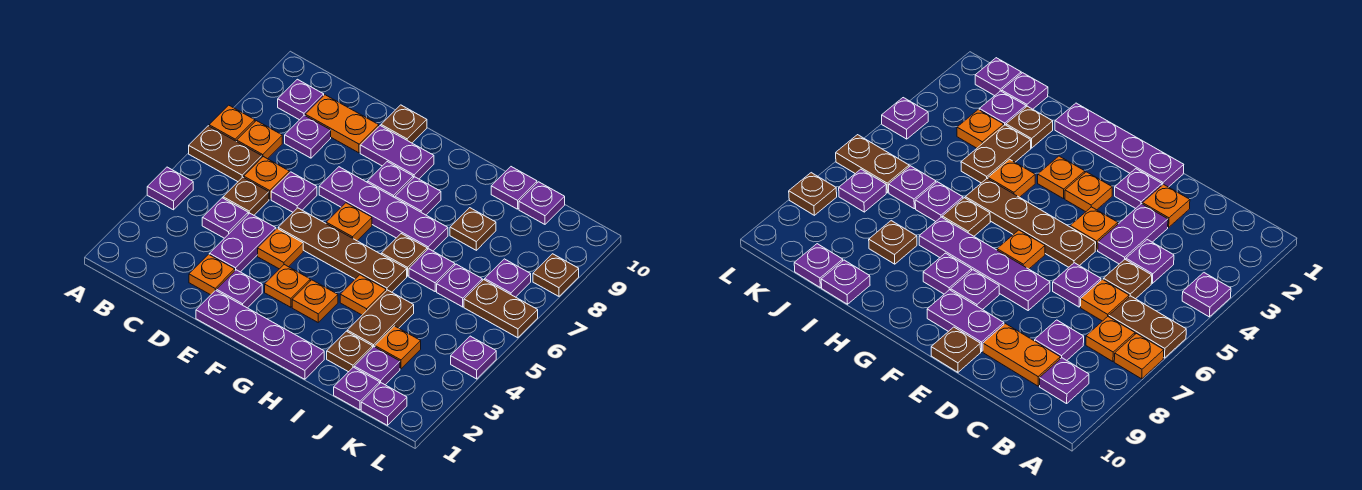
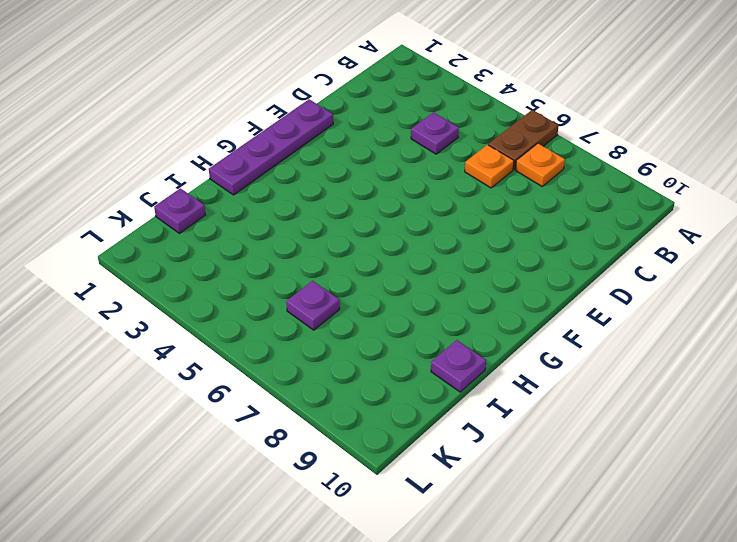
none -> purple plate A4 level 1
none -> orange plate A7 level 1
none -> purple plate B9 level 1
none -> brown plate C5 level 1

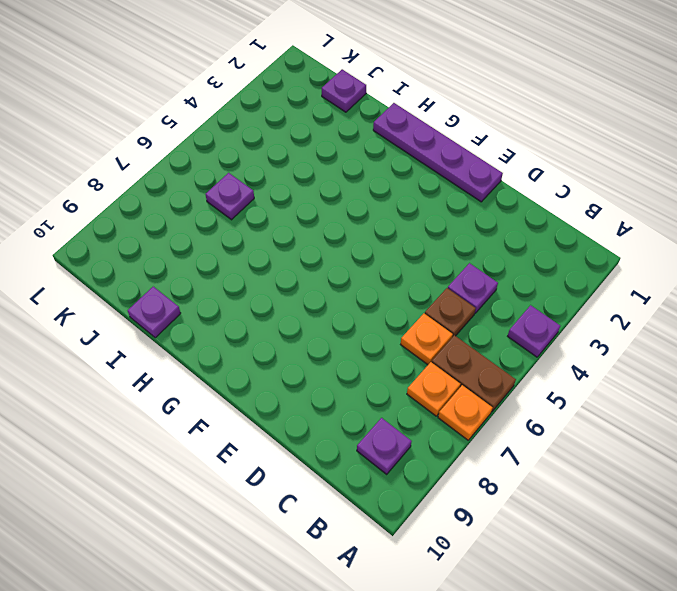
none -> purple plate C8 level 1
none -> orange plate C9:D9 level 1
none -> orange plate D2 level 1
none -> purple plate D3:D4 level 1

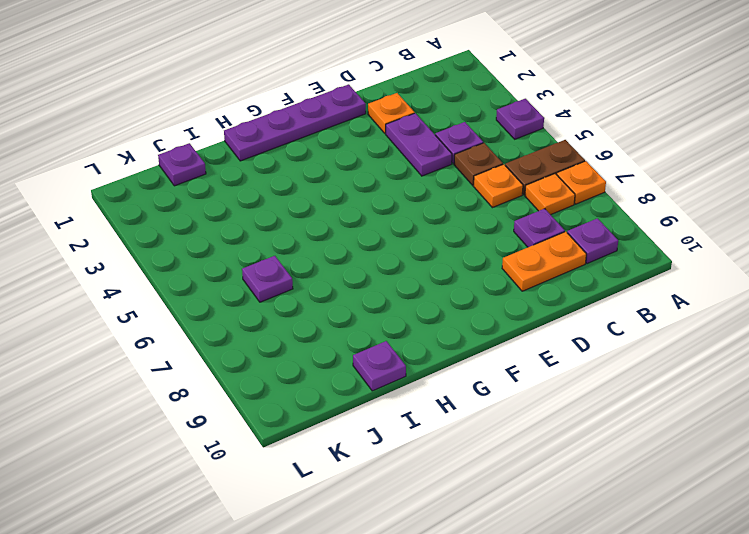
none -> purple plate D6 level 1
none -> purple plate E2 level 1
none -> orange plate E4 level 1
none -> brown plate E5:H5 level 1

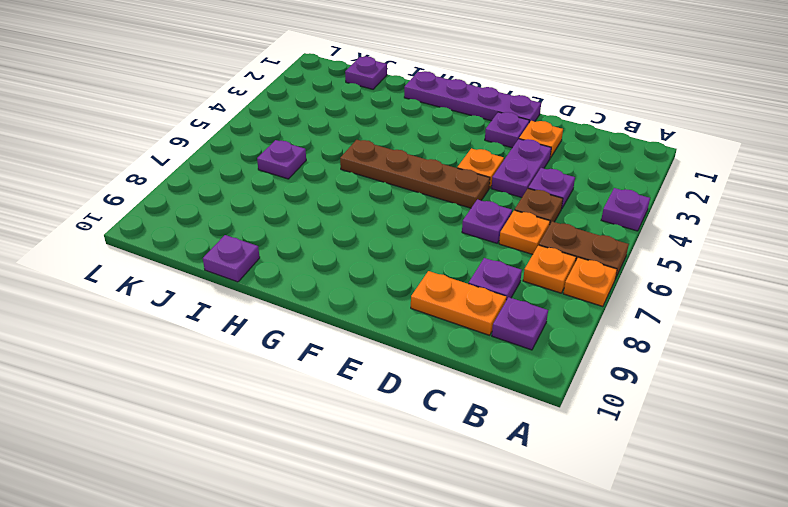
none -> purple plate E7:H7 level 1
none -> purple plate E9:F9 level 1
none -> brown plate E10 level 1
none -> orange plate F3 level 1

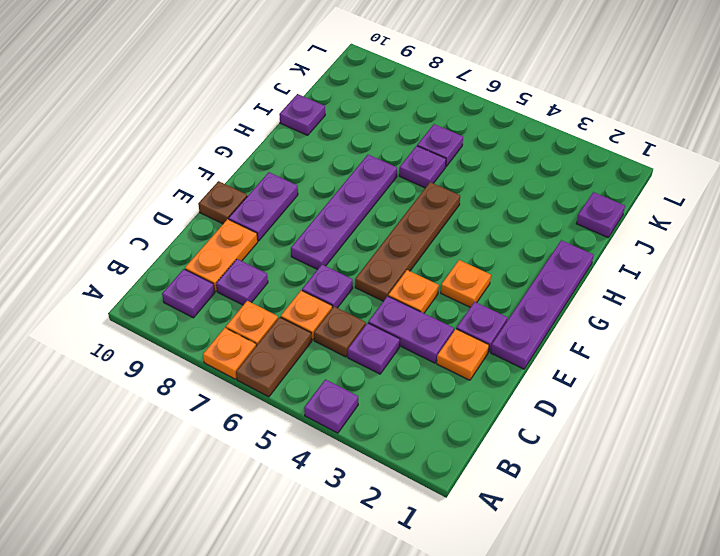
none -> orange plate F6 level 1
none -> purple plate F8 level 1
none -> orange plate G3 level 1
none -> purple plate G8 level 1

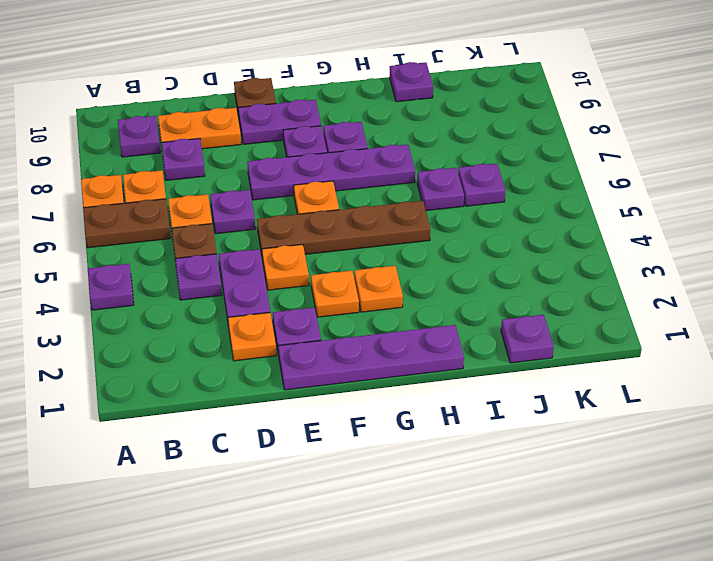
none -> orange plate H4 level 1
none -> brown plate H6 level 1
none -> brown plate I2 level 1
none -> brown plate I3:I4 level 1

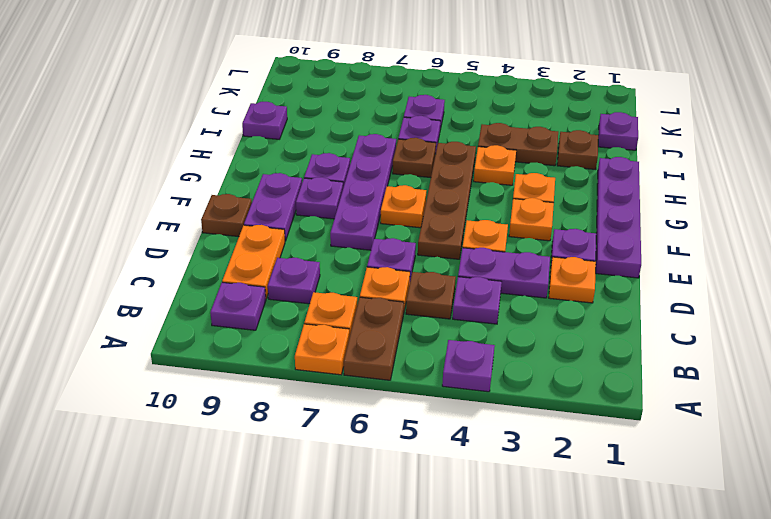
none -> brown plate I8 level 1
none -> purple plate J2 level 1
none -> orange plate J3 level 1
none -> purple plate J10 level 1

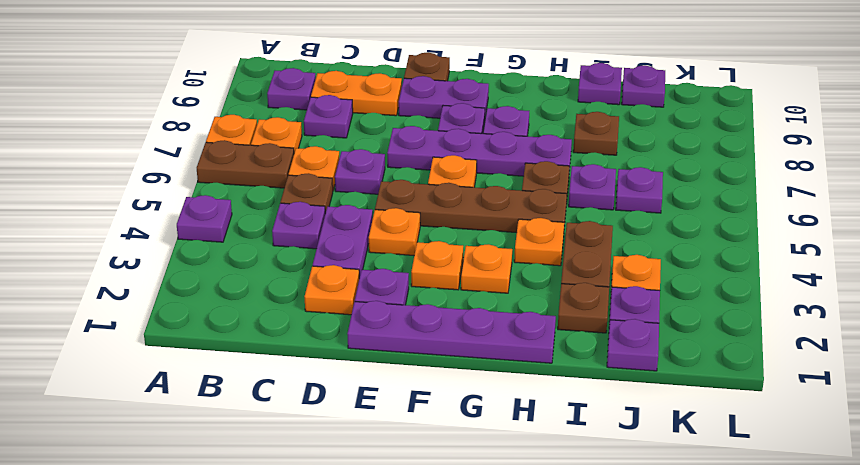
none -> purple plate K1 level 1
none -> brown plate K6:L6 level 1
none -> purple plate K7 level 1
none -> purple plate L4 level 1

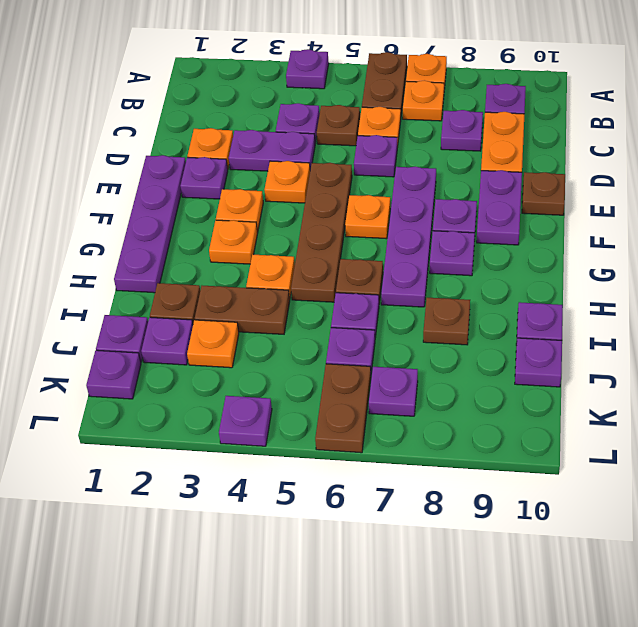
none -> brown plate L8 level 1

